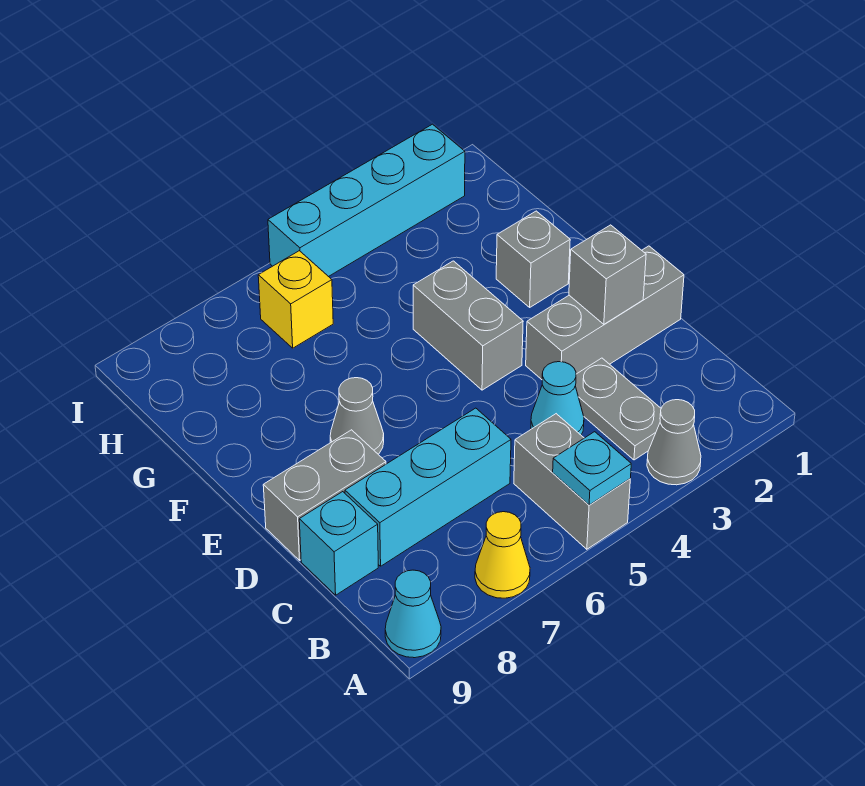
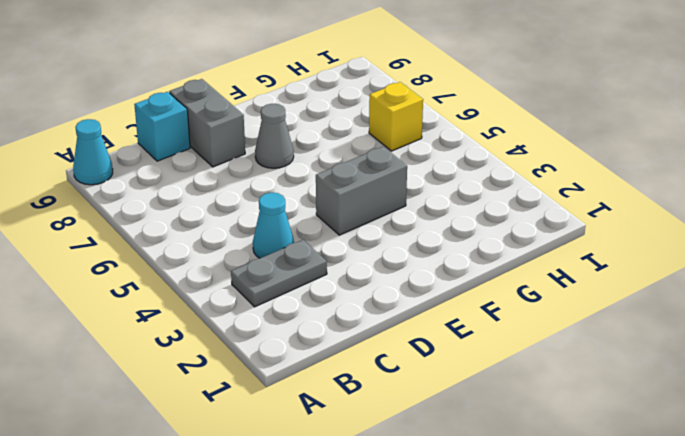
none -> grey cone A3 level 1
none -> grey brick A5:B5 level 1
none -> yellow cone A7 level 1

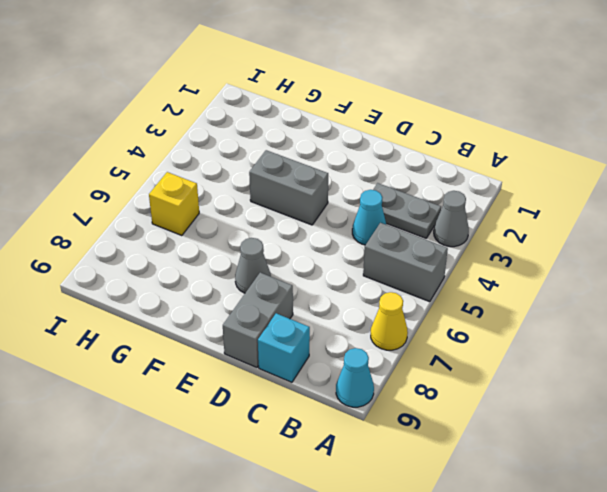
none -> cyan brick C6:C8 level 1
none -> grey brick D1:D3 level 1
none -> grey brick F2 level 1

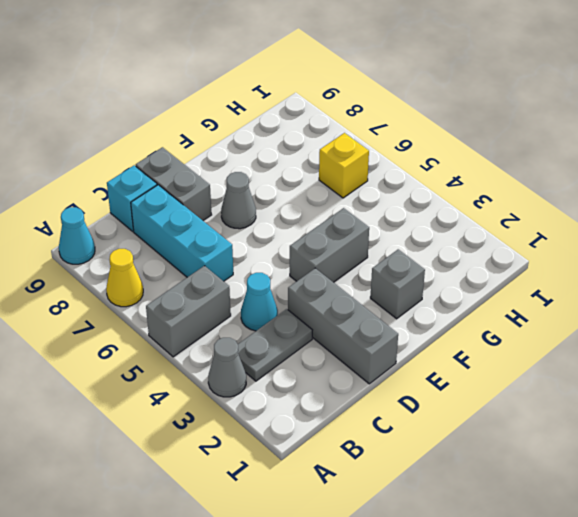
none -> cyan brick I2:I5 level 1
none -> cyan plate A5 level 2
none -> grey brick D2 level 2

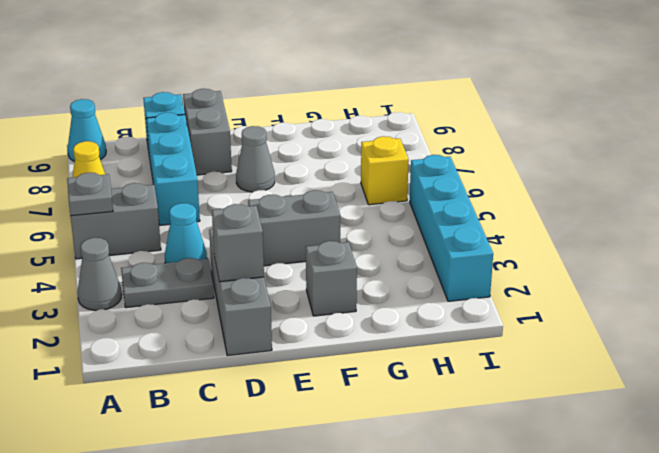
grey plate A5 level 2 -> cyan plate A5 level 2

